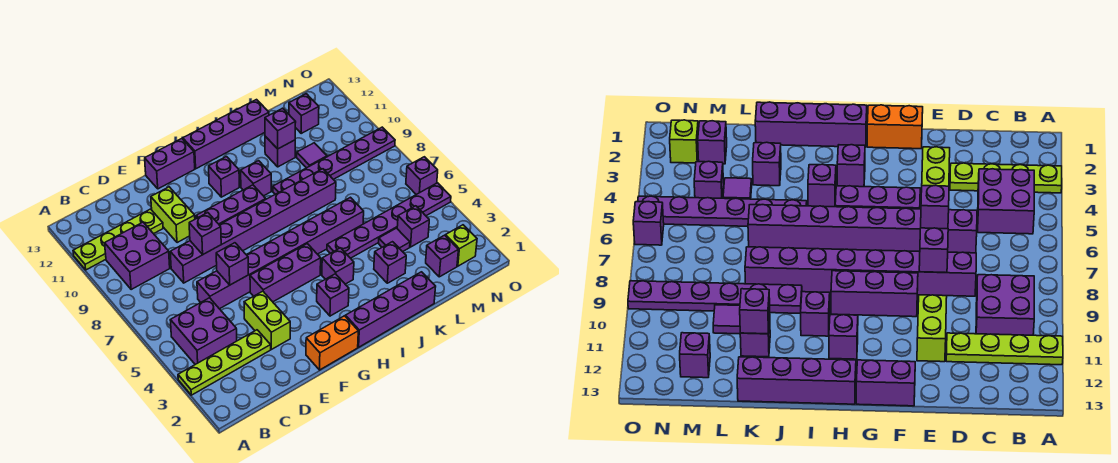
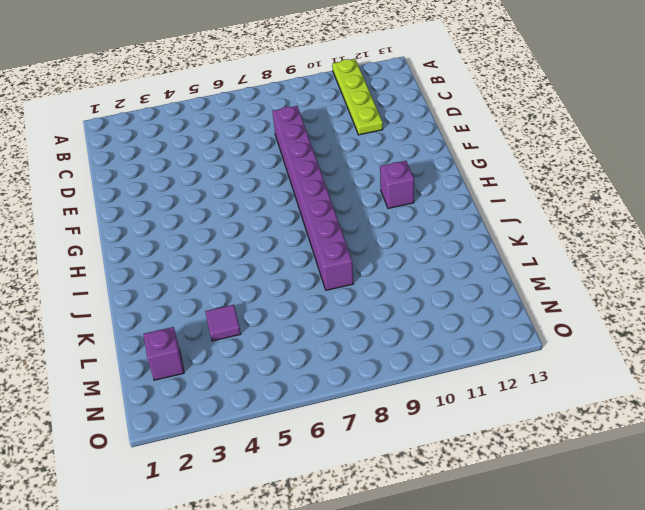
none -> lime plate A3:D3 level 1
none -> purple brick B4:C5 level 1
none -> purple brick B9:C10 level 1
none -> purple brick D6:K6 level 1

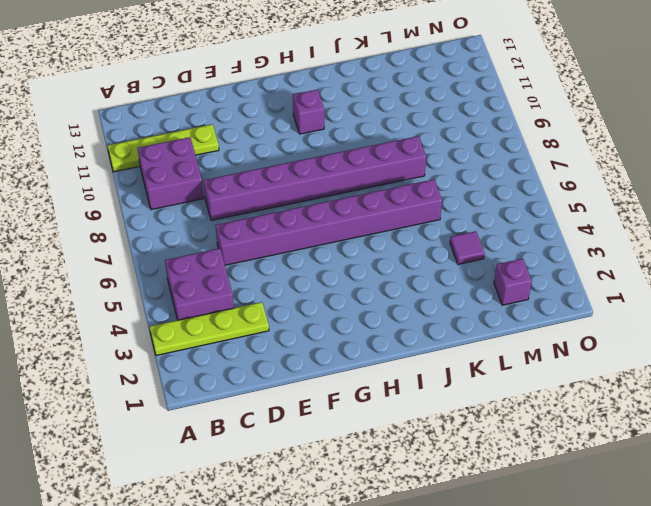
none -> lime brick E3:E4 level 1
none -> lime brick E10:E11 level 1
none -> orange brick F1:G1 level 1
none -> purple brick F5:H5 level 1

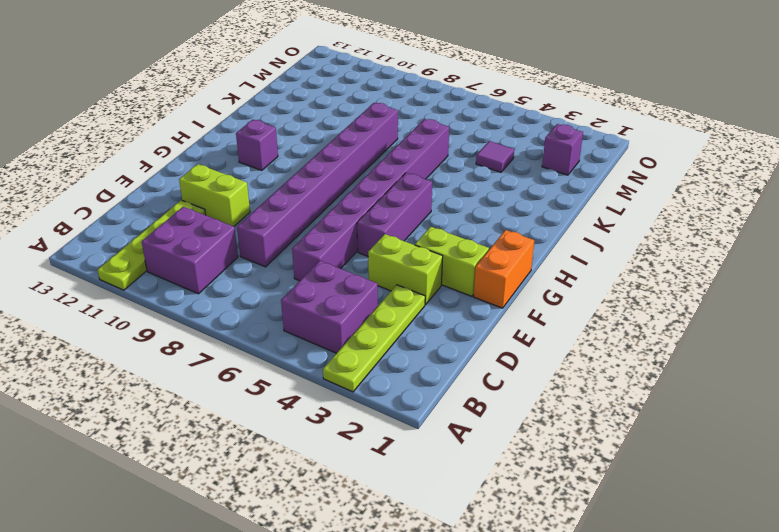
lime brick F2:F3 level 1 -> none
none -> purple brick F9:H9 level 1
none -> purple brick F13:G13 level 1
none -> purple brick H1:K1 level 1
none -> purple brick H3 level 1

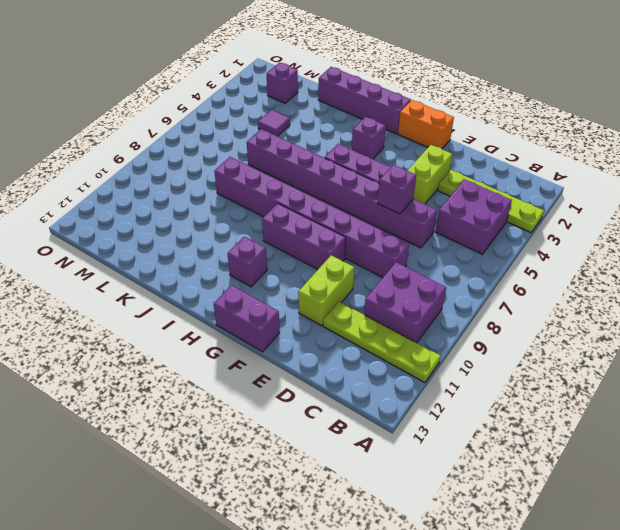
none -> purple brick H13:K13 level 1
none -> purple brick I4 level 1
none -> purple brick I10 level 1
none -> purple plate J5:O5 level 1

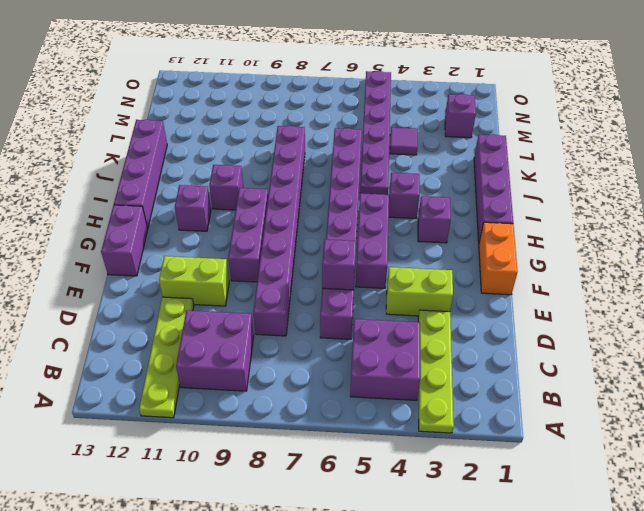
none -> purple plate J9:O9 level 1
none -> purple brick K3 level 1
none -> purple brick K11 level 1
none -> purple tile L10 level 1

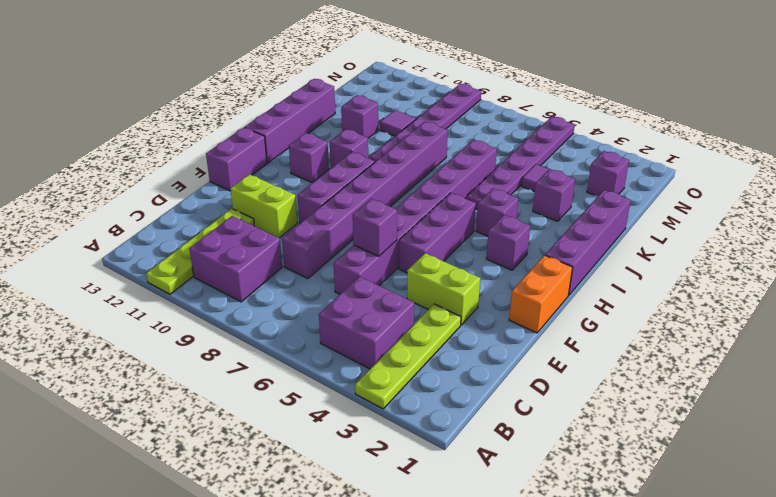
none -> purple brick M4 level 1
none -> purple brick M12 level 1
none -> lime brick N2 level 1
none -> purple brick O6 level 1

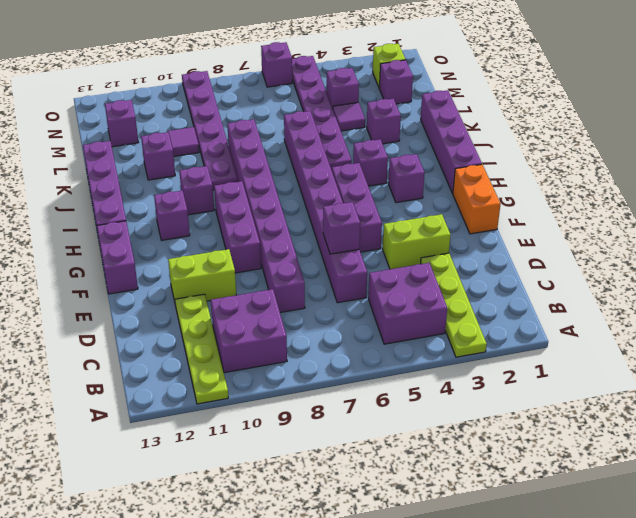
none -> purple brick E8 level 2
none -> purple brick K11 level 2

